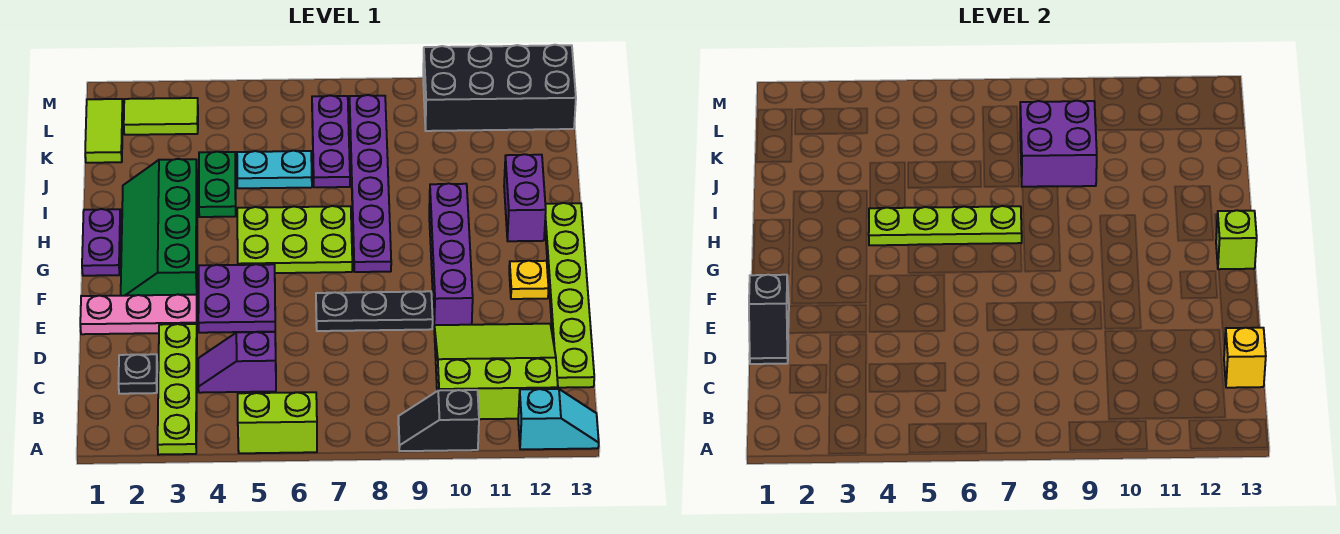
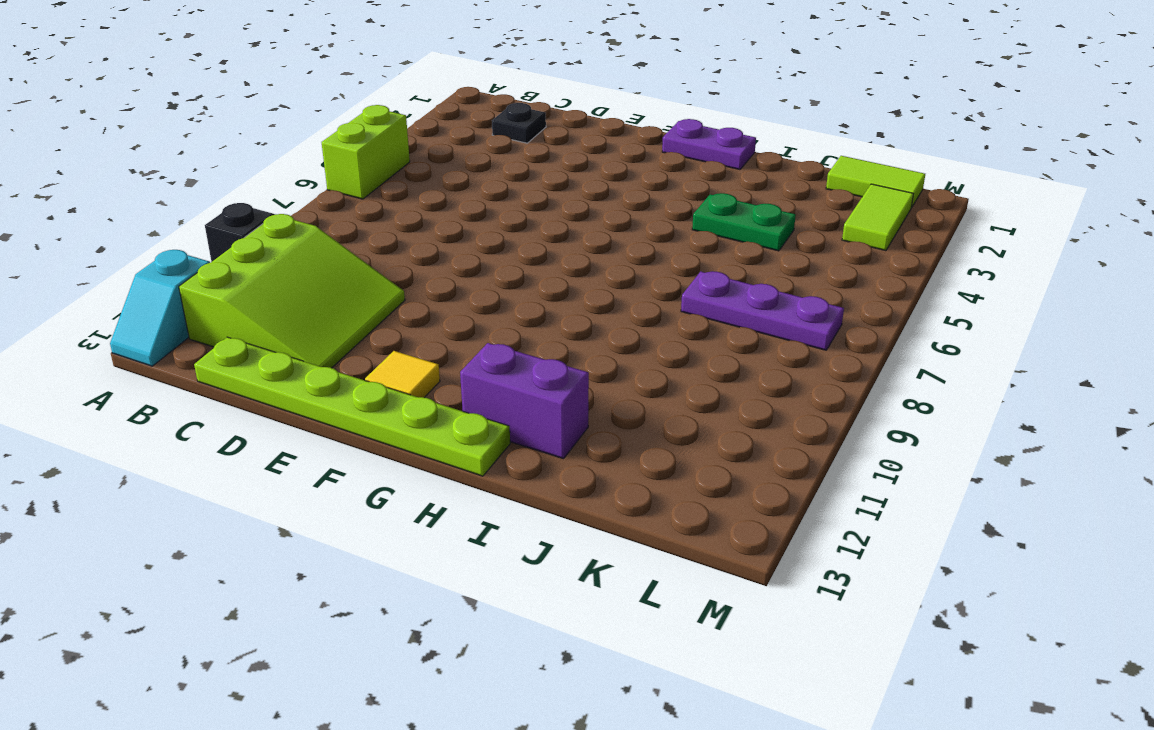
yellow tile F12 level 1 -> yellow plate F12 level 1
none -> lime plate A3:D3 level 1
none -> purple slope C4:C5 level 1 top 5
none -> pink plate E1:E3 level 1

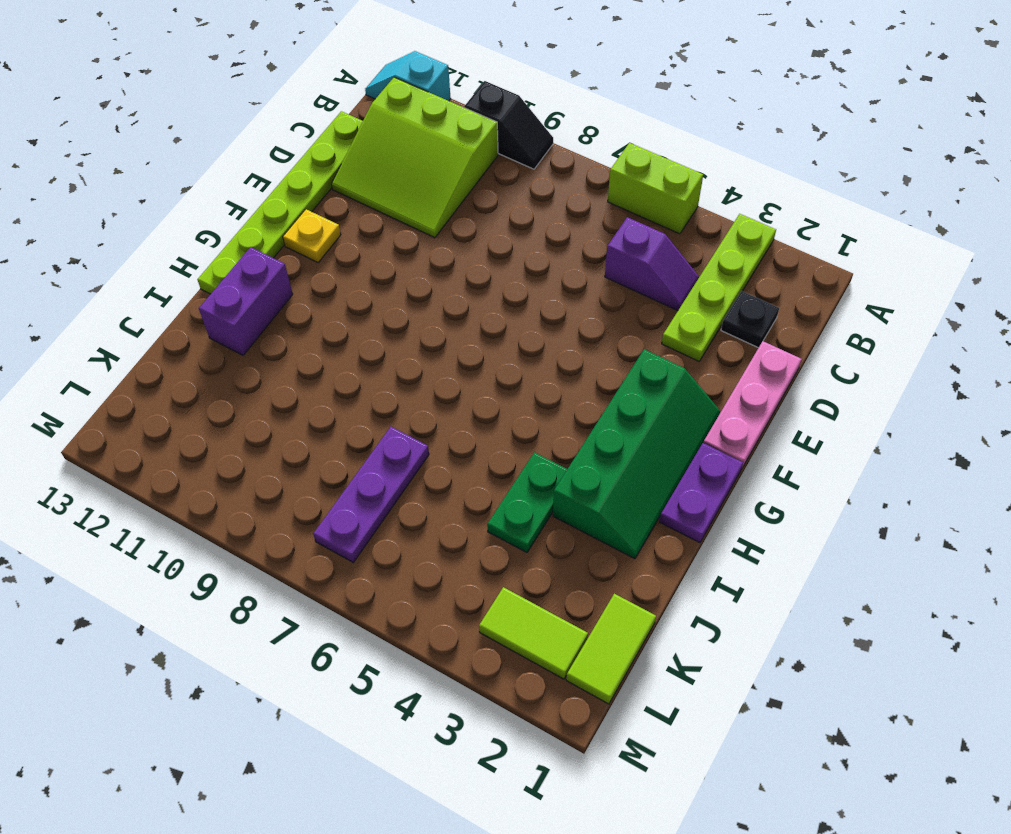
pink plate D1:F1 level 1 -> pink plate E1:E3 level 1
none -> purple plate E4:F5 level 1
none -> black plate E7:E9 level 1
none -> purple brick E10:H10 level 1

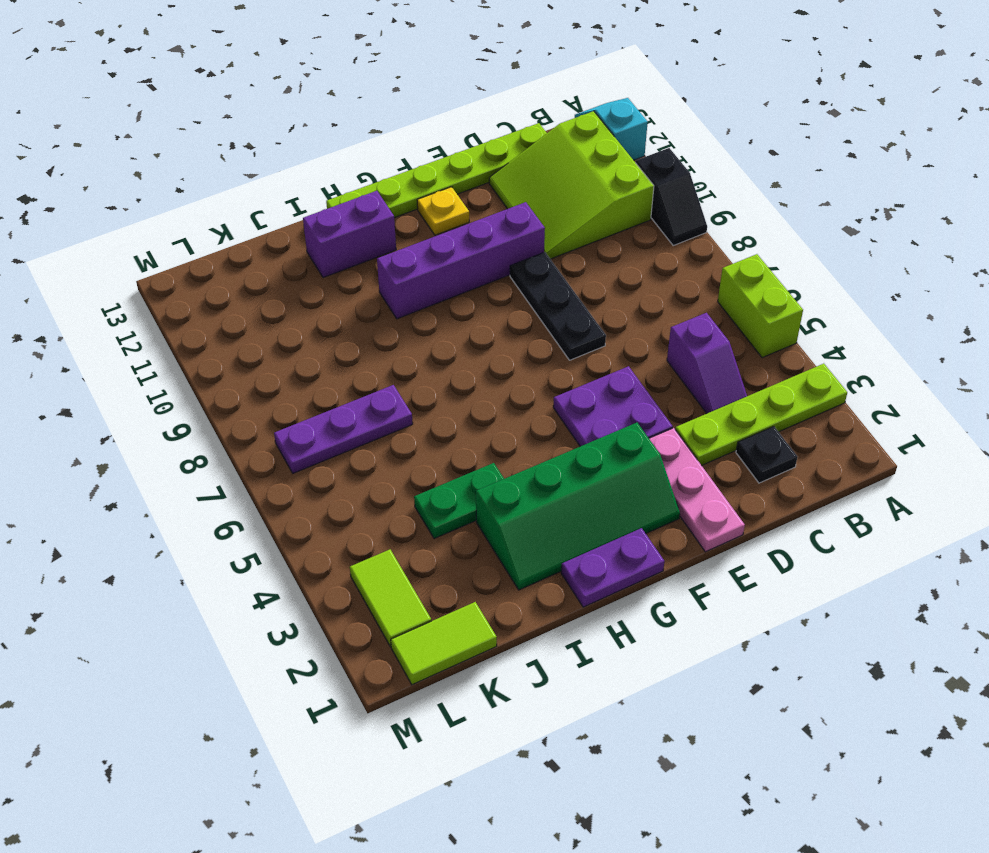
none -> lime plate G5:H7 level 1
none -> purple plate G8:L8 level 1
none -> cyan plate J5:J6 level 1

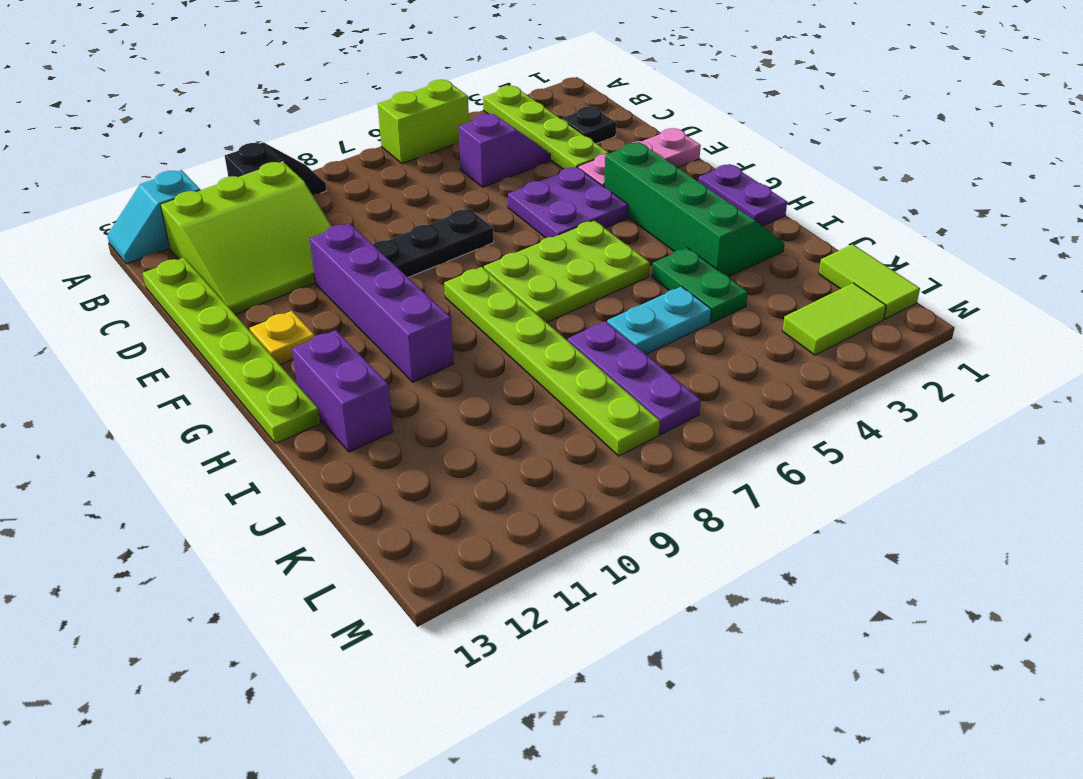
lime plate G8:L8 level 1 -> purple plate G8:L8 level 1
none -> black brick L10:M13 level 1
none -> yellow brick C13 level 2
none -> black slope D1:E1 level 2 top E

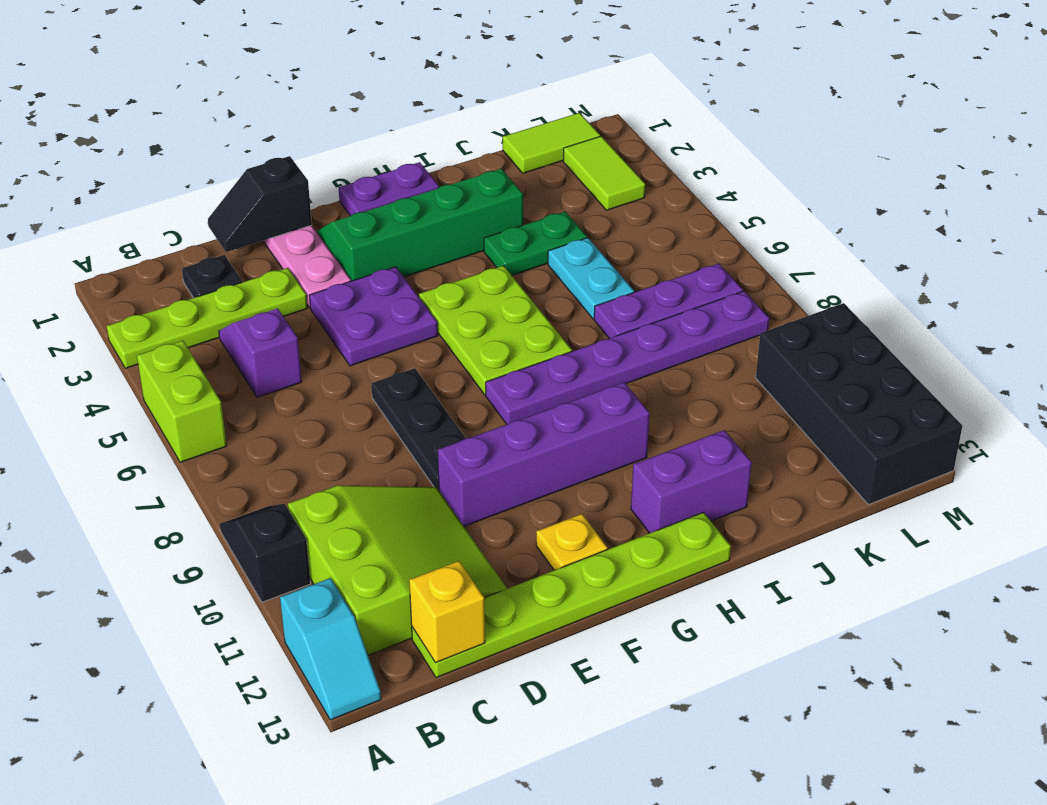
none -> lime brick G13 level 2
none -> lime plate H4:H7 level 2
none -> purple brick J8:K9 level 2

